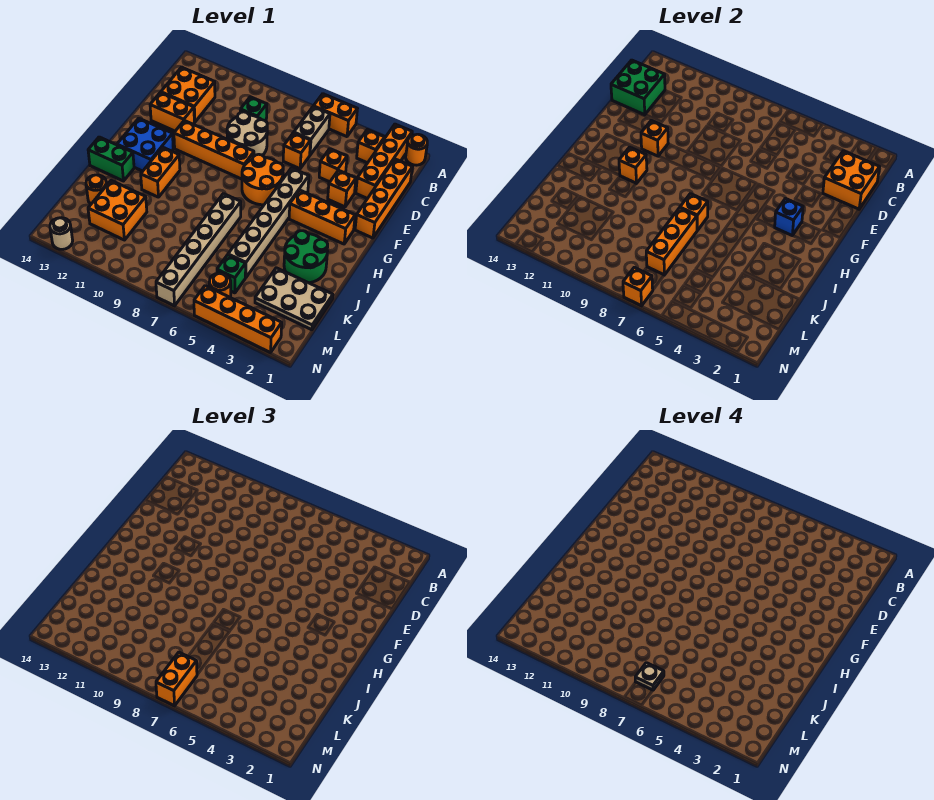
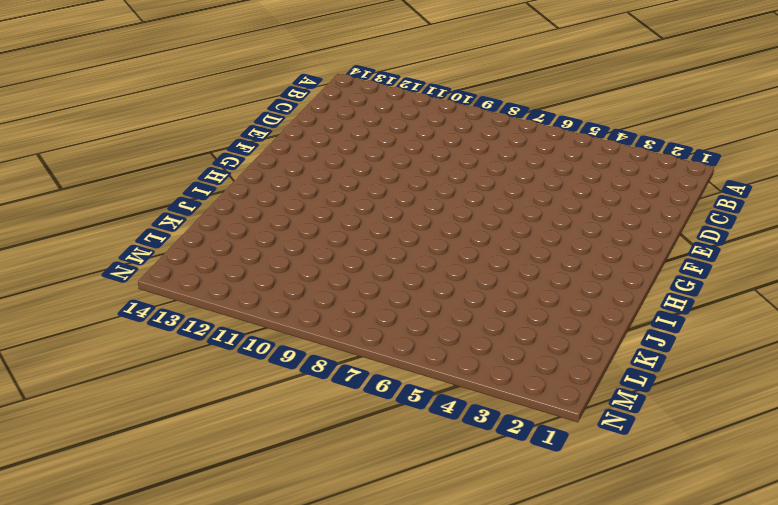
none -> orange round brick A1 level 1
none -> orange brick A2:D2 level 1
none -> orange brick A5:A6 level 1
none -> orange brick B3 level 1

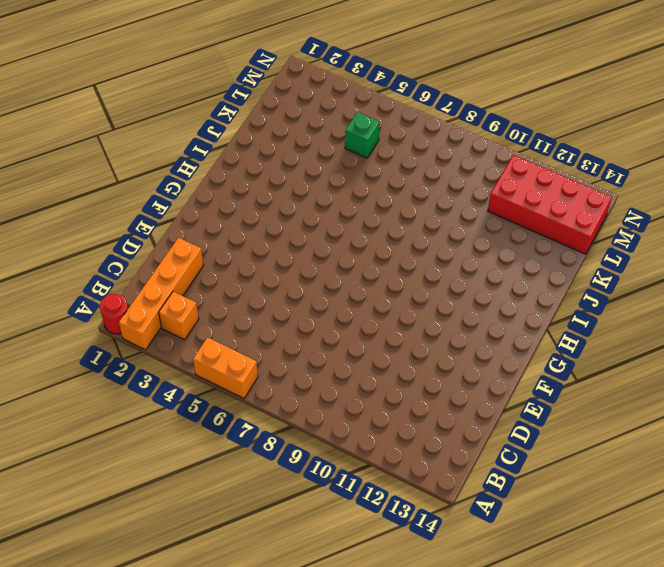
red round brick A1 level 1 -> orange round brick A1 level 1
red brick L11:M14 level 1 -> orange brick K11:L12 level 1
none -> tan brick B6:C6 level 1
none -> orange brick C1:F1 level 1
none -> green brick C9 level 1
none -> orange brick C12:D13 level 1

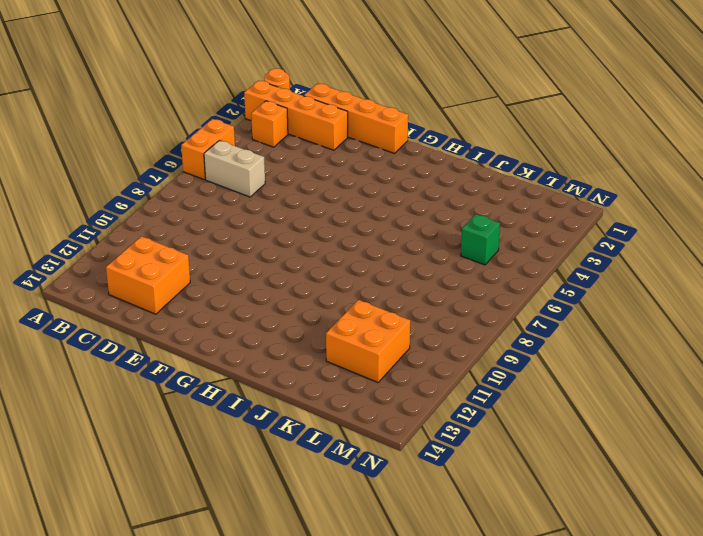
none -> green brick C9 level 1
none -> orange brick D4 level 1
none -> orange brick D6 level 1
none -> tan round brick D8:E9 level 1

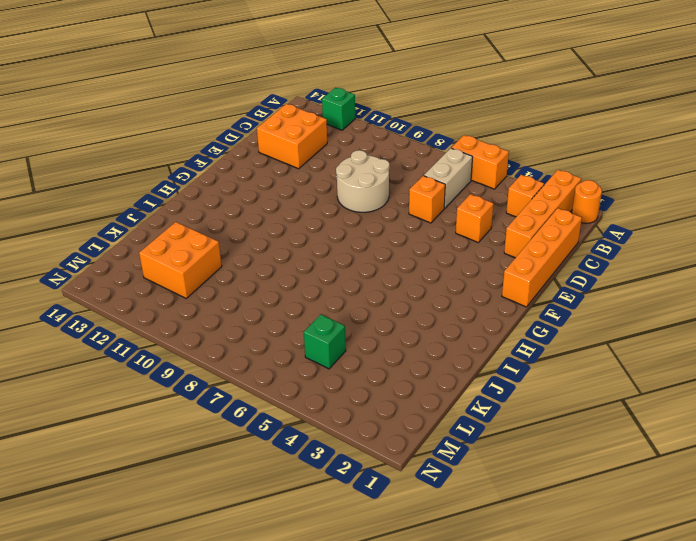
green brick A12 level 1 -> green brick C9 level 1
none -> orange brick E3 level 1
none -> orange brick E12:E13 level 1
none -> tan brick F5:K5 level 1
none -> orange round brick F6:G7 level 1

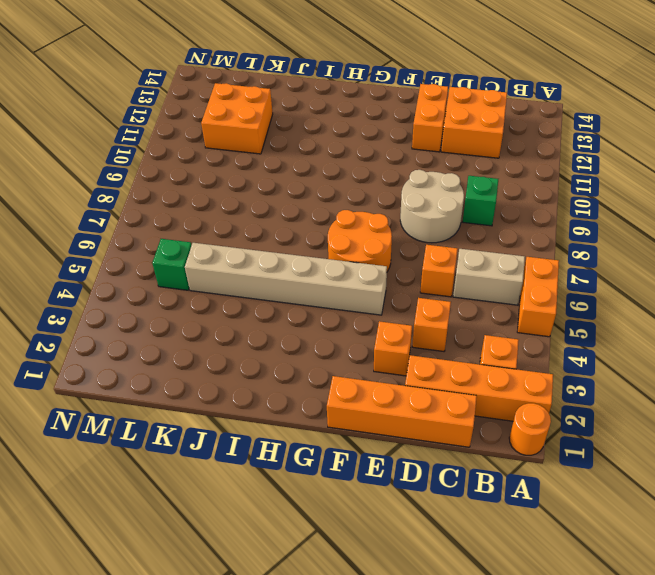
none -> orange brick F8:F11 level 1
none -> orange brick G2:G4 level 1
none -> blue brick G12:H13 level 1
none -> orange brick H11:I11 level 1

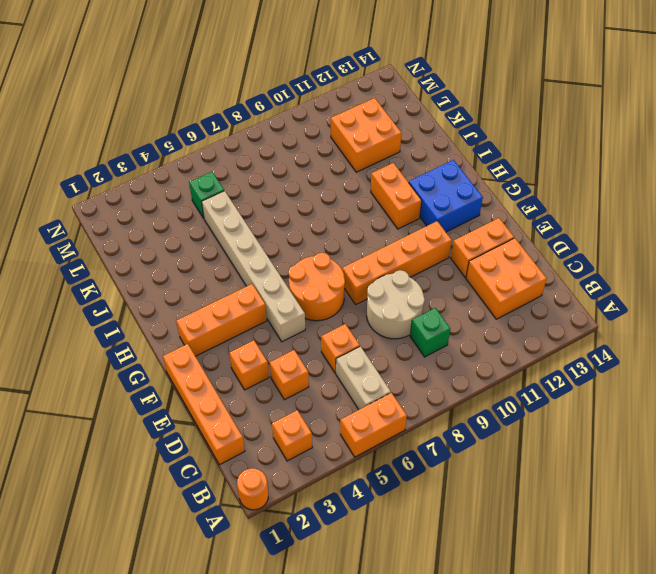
none -> orange brick A2:D2 level 1
none -> green round brick I2:J3 level 1
none -> tan brick I7:N7 level 1
none -> green brick I13:I14 level 1

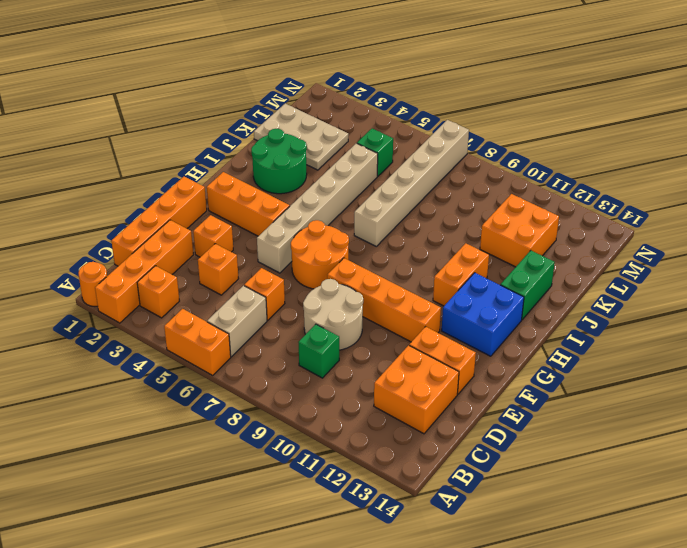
green brick I13:J13 level 1 -> green brick I13:I14 level 1
none -> orange round brick K13 level 1
none -> orange round brick M5 level 1
none -> orange brick N2:N5 level 1
none -> tan round brick N13 level 1

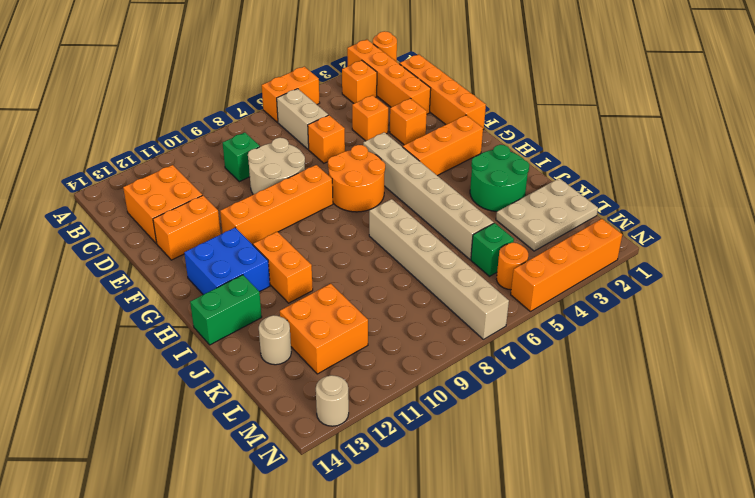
tan round brick K13 level 1 -> orange round brick K13 level 1
none -> orange brick C1:D2 level 2
none -> green brick C13:D14 level 2
none -> orange brick F11 level 2
none -> blue brick G3 level 2

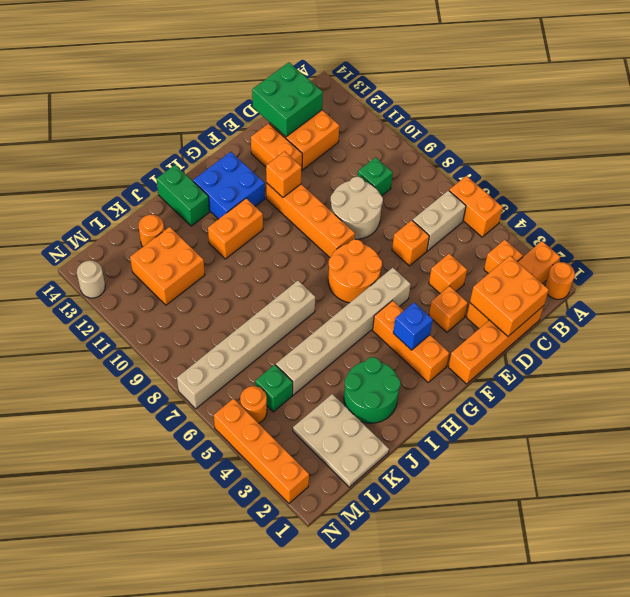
none -> orange brick H11 level 2
none -> orange brick I7 level 2
none -> orange brick J7:L7 level 2
none -> orange brick N7 level 2

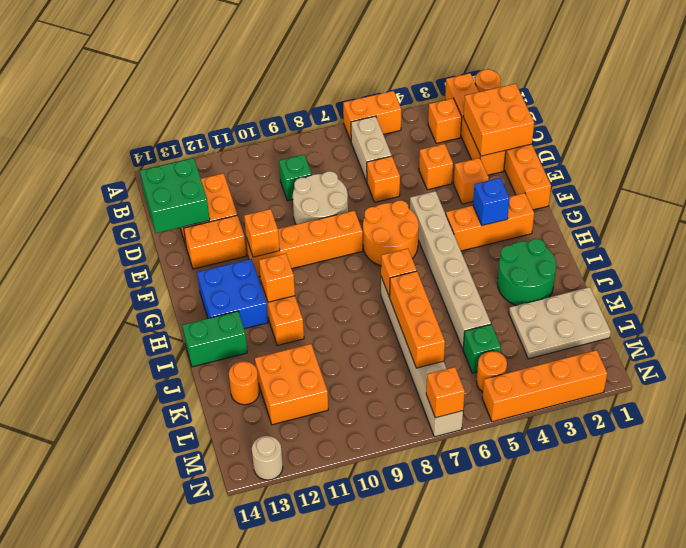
none -> orange brick M7:N7 level 3
none -> tan plate M7 level 4

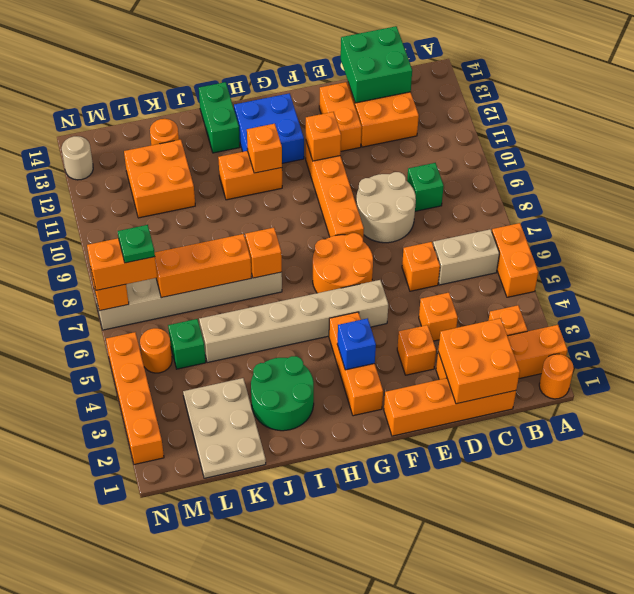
green plate M7 level 4 -> tan plate M7 level 4

